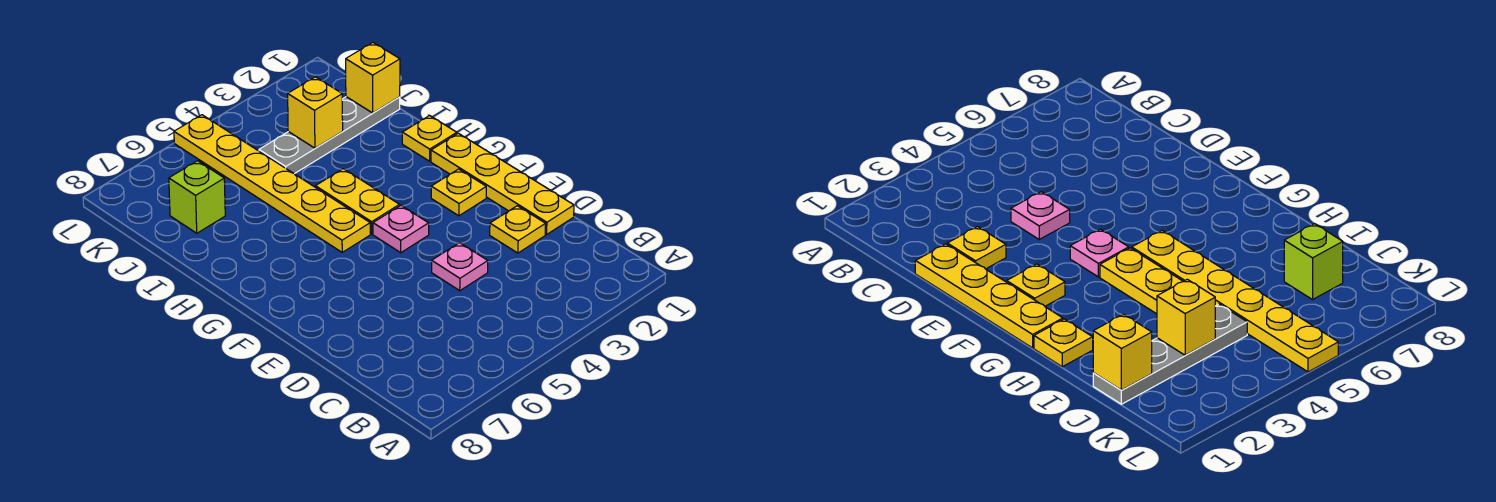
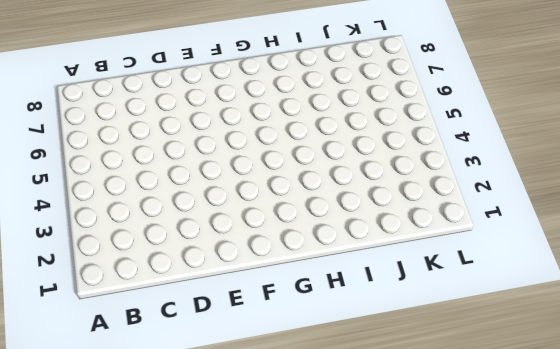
none -> yellow plate D1:G1 level 1
none -> yellow plate D2 level 1
none -> pink plate D4 level 1

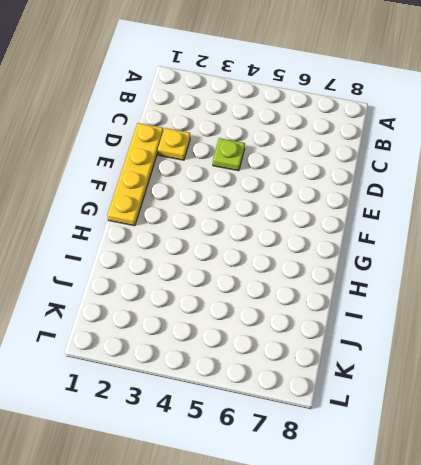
lime plate D4 level 1 -> pink plate D4 level 1
none -> yellow plate F2 level 1
none -> pink plate F4 level 1
none -> yellow plate G4:H4 level 1

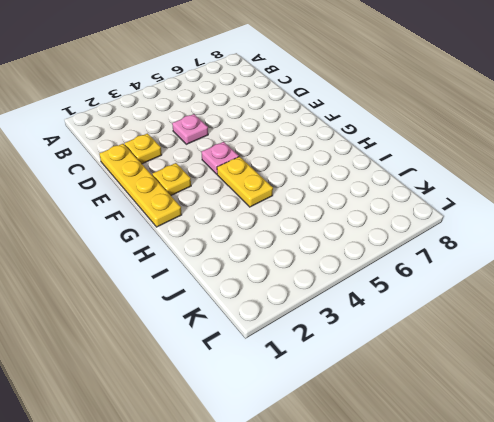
none -> yellow plate G5:L5 level 1
none -> yellow plate H1 level 1
none -> grey plate J1:J4 level 1

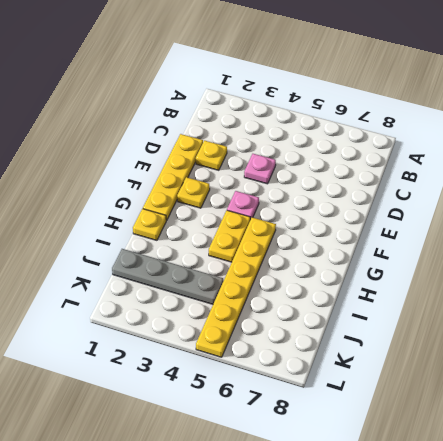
none -> lime brick J7 level 1
none -> yellow brick J1 level 2
none -> yellow brick J3 level 2

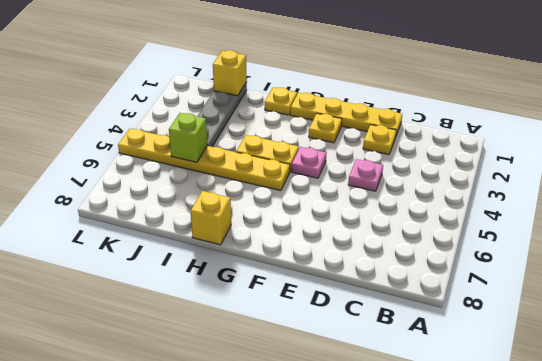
yellow brick H8 level 1 -> yellow brick J3 level 2
lime brick J5 level 2 -> lime brick J7 level 1

